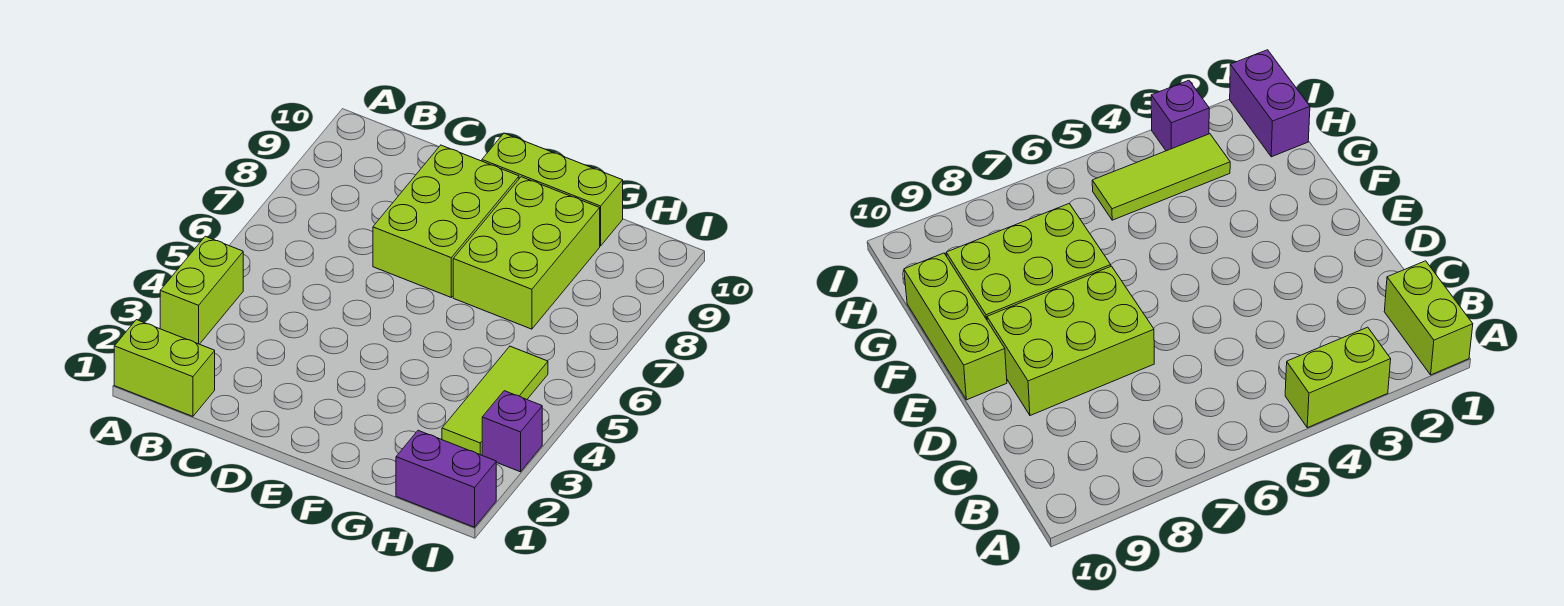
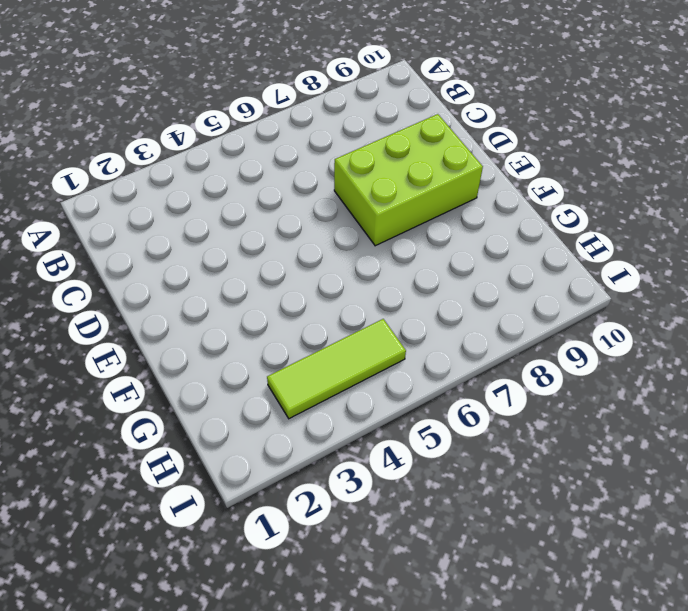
none -> lime brick A1:B1 level 1
none -> lime brick A3:A4 level 1

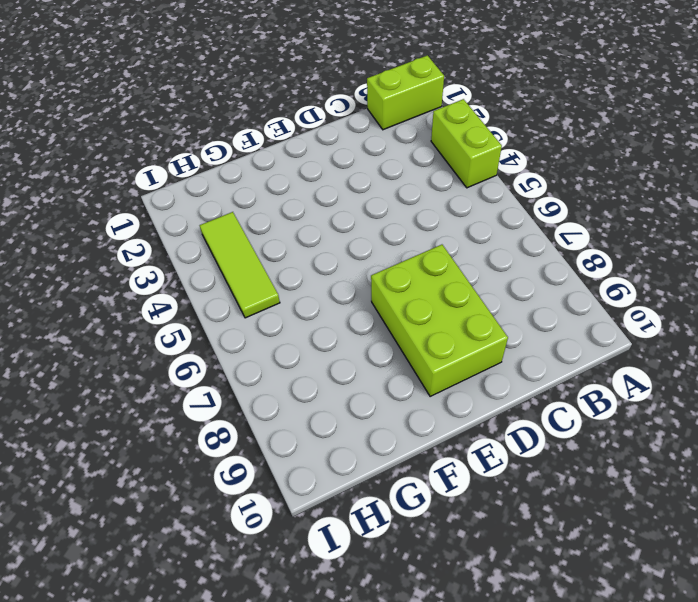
none -> lime brick E10:G10 level 1
none -> lime brick F7:G9 level 1

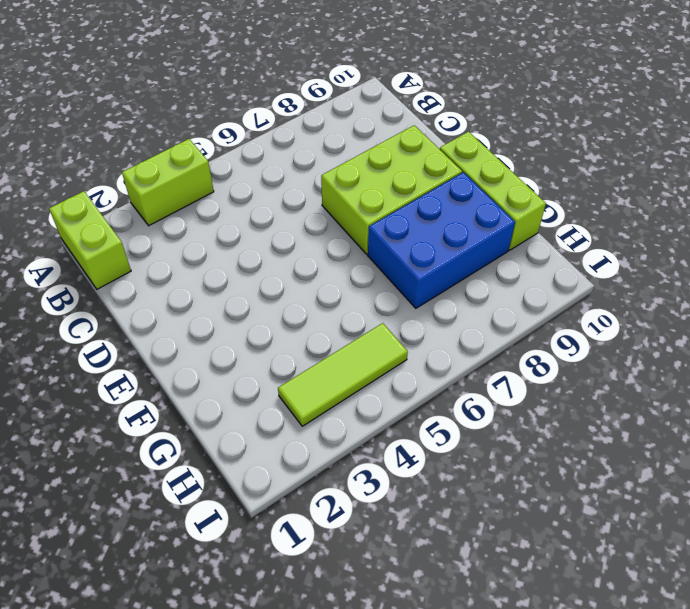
blue brick F7:G9 level 1 -> lime brick F7:G9 level 1
none -> purple brick H1:I1 level 1
none -> purple brick I3 level 1

